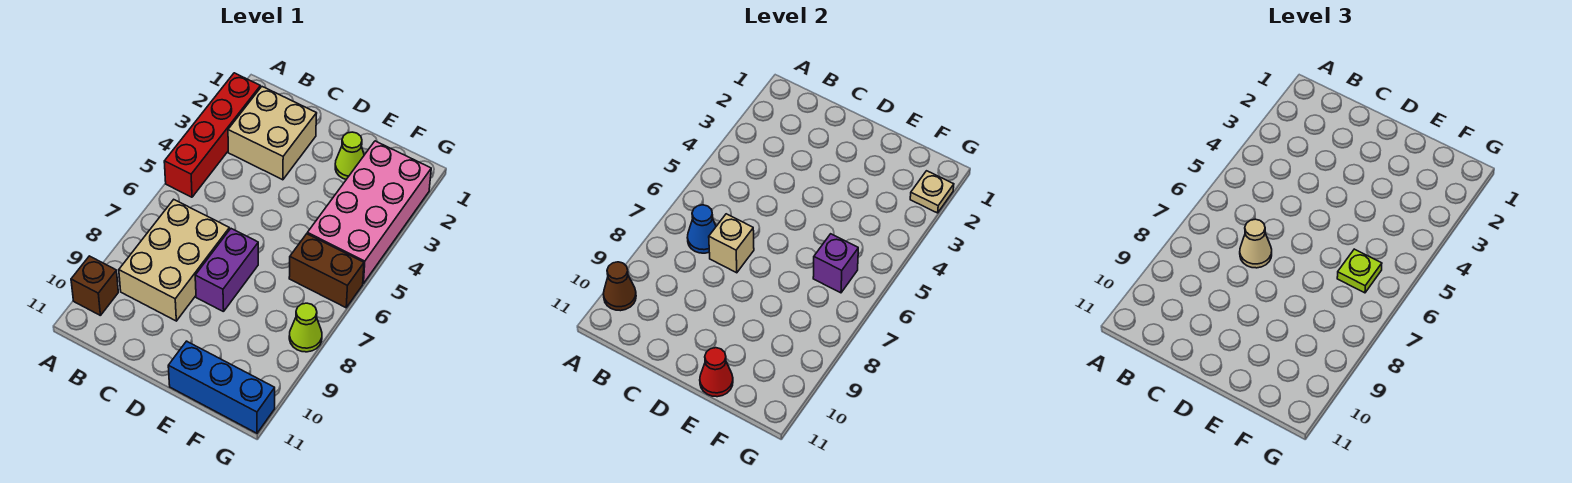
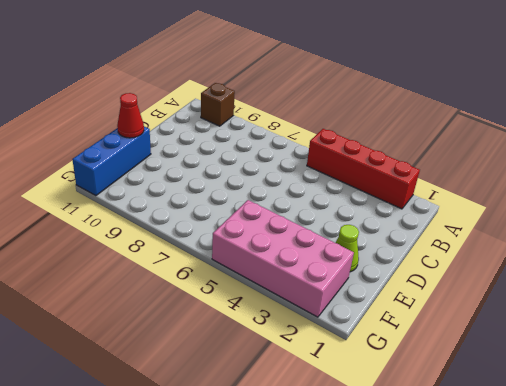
none -> tan brick B2:C3 level 1
none -> tan brick B7:C9 level 1
none -> purple brick D7:D8 level 1

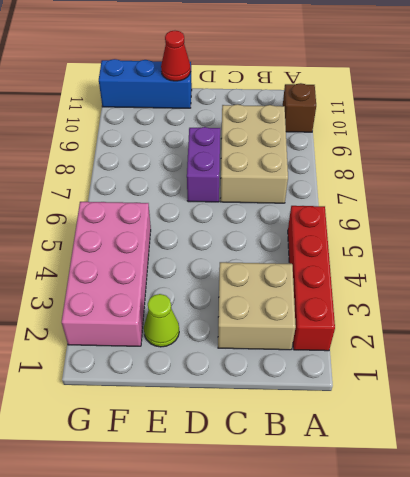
none -> brown brick F6:G6 level 1
none -> lime cone G8 level 1
none -> brown cone A10 level 2

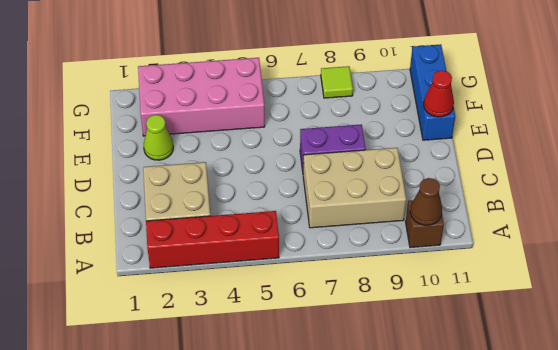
lime tile G8 level 1 -> lime cone G8 level 1
none -> brown brick F6:G6 level 1
none -> blue cone B7 level 2
none -> tan brick C7 level 2

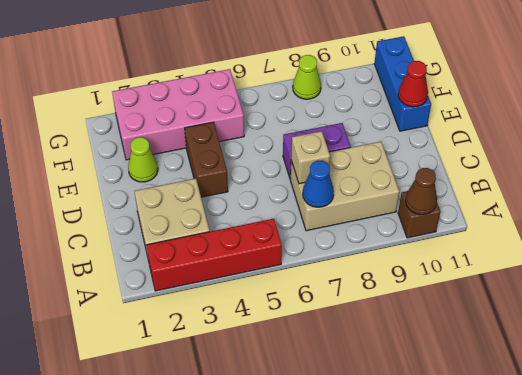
brown brick D4:E4 level 1 -> brown brick F6:G6 level 1
none -> purple brick F6 level 2
none -> tan plate G2 level 2
none -> tan cone C7 level 3

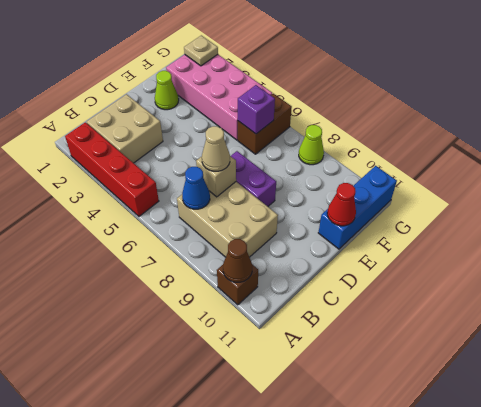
none -> lime plate F6 level 3

